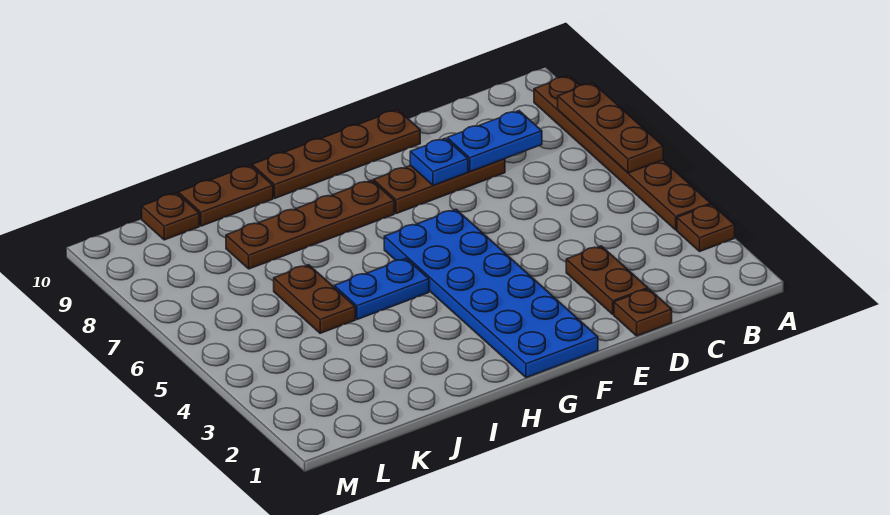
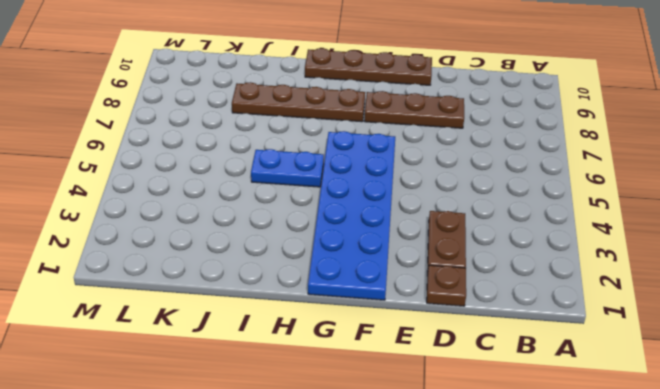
none -> brown plate A3 level 1
none -> brown plate A4:A9 level 1
none -> brown plate I10:J10 level 1

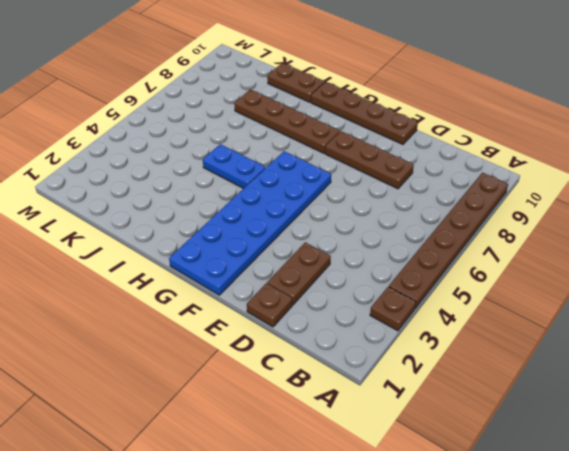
none -> brown plate J5:J6 level 1
none -> brown plate K10 level 1
none -> brown plate A6:A8 level 2

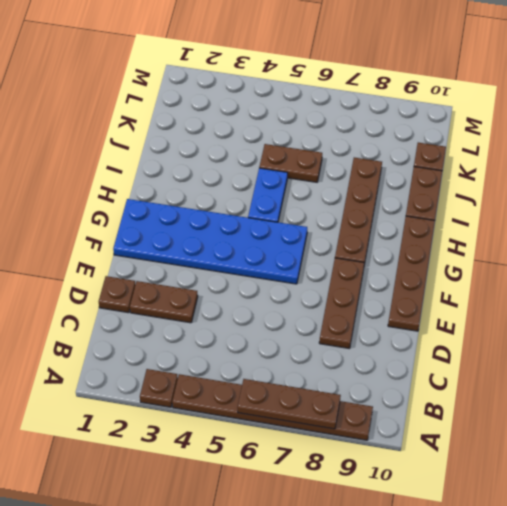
none -> blue plate C8:D8 level 2
none -> blue plate E8 level 2

